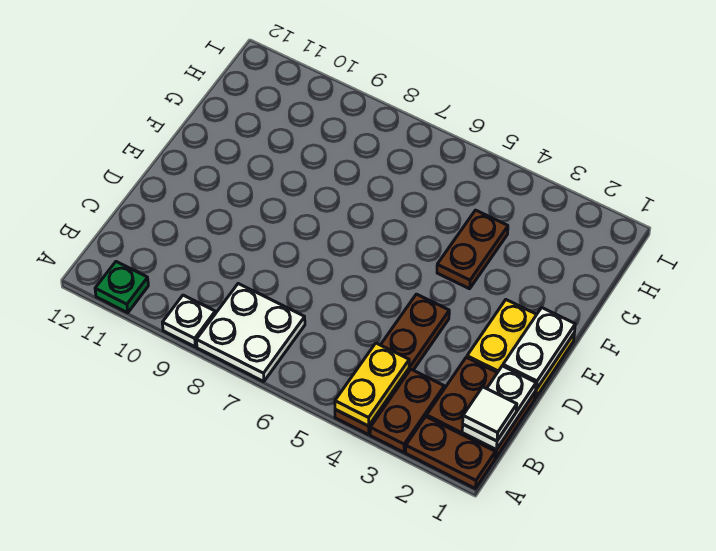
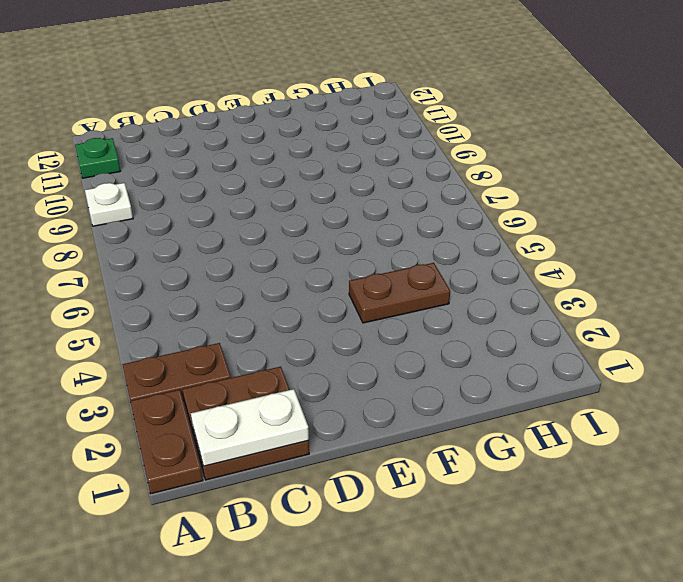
none -> brown plate A4:D4 level 1
none -> white plate A7:B8 level 1
none -> yellow plate D1:E2 level 1

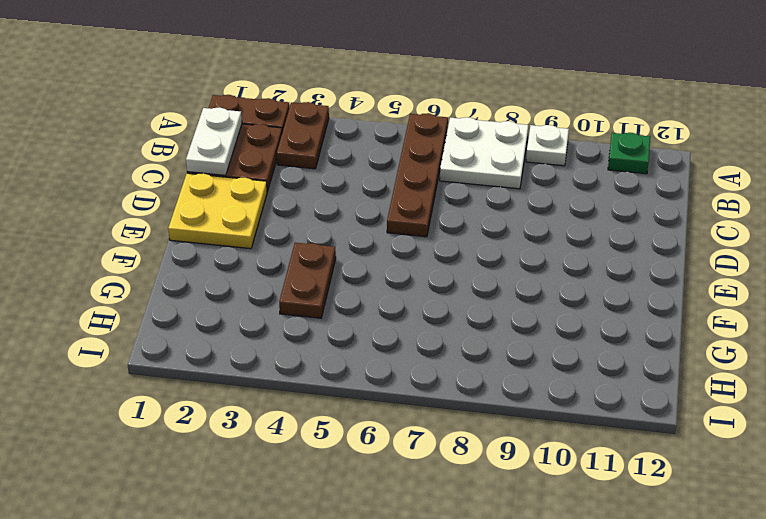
brown plate A6:D6 level 1 -> brown plate A4:D4 level 1
none -> yellow plate A4:B4 level 2
none -> white plate D1:E1 level 2
none -> white tile B1 level 3

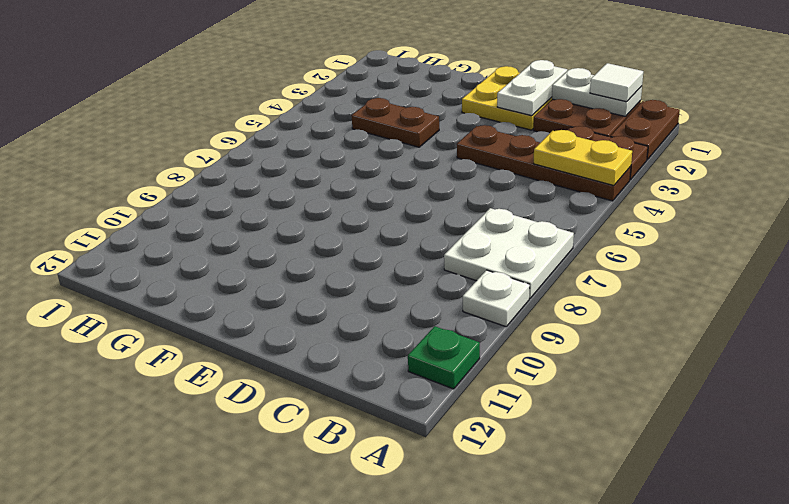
white plate D1:D2 level 2 -> white plate D1:E1 level 2

